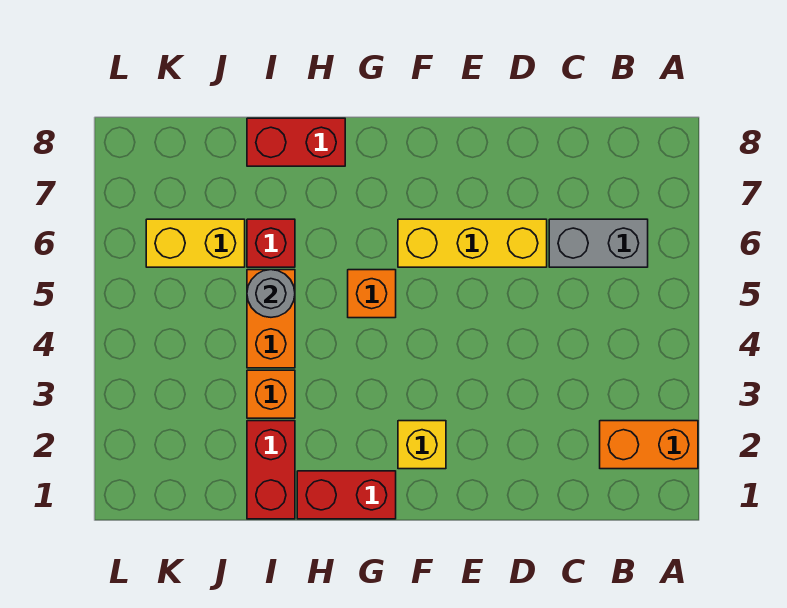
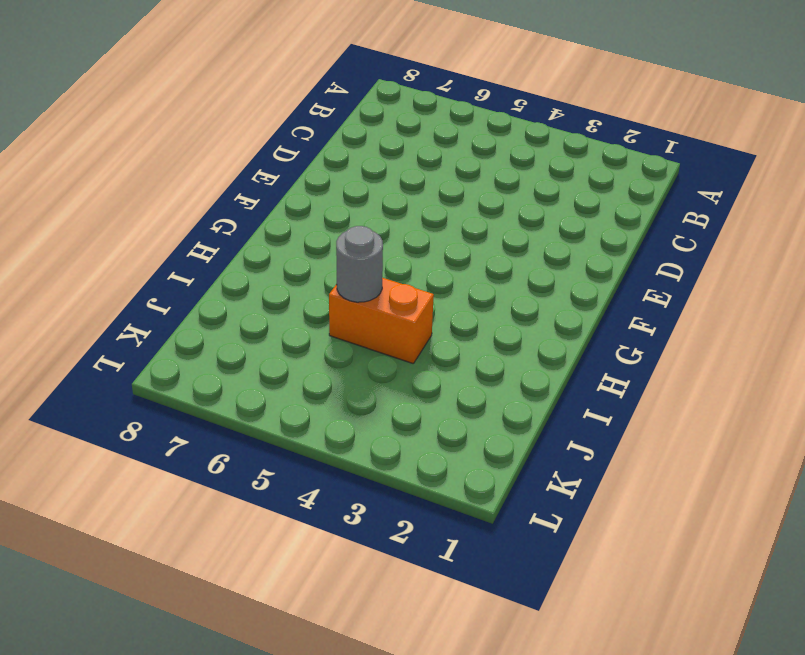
none -> orange brick A2:B2 level 1
none -> grey brick B6:C6 level 1
none -> yellow brick D6:F6 level 1

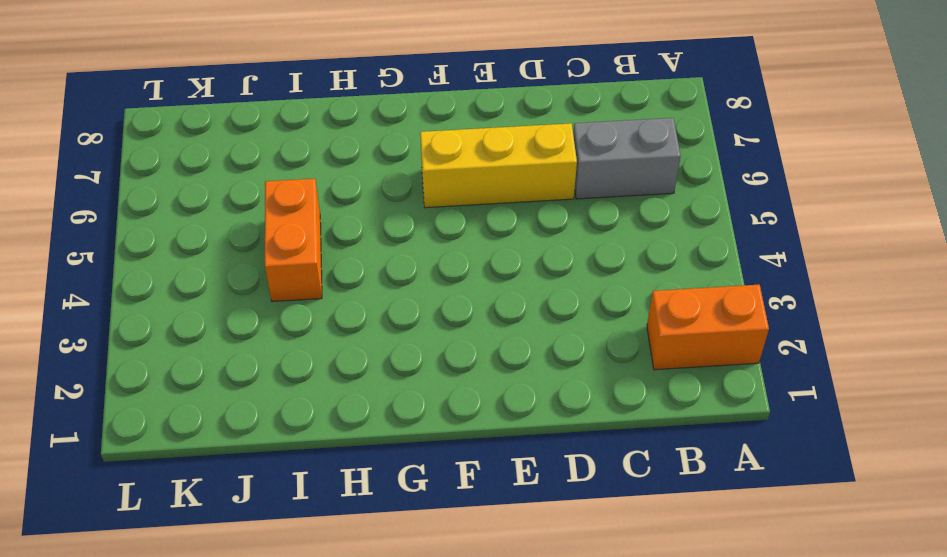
none -> yellow brick F2 level 1
none -> red brick G1:H1 level 1
none -> orange brick G5 level 1

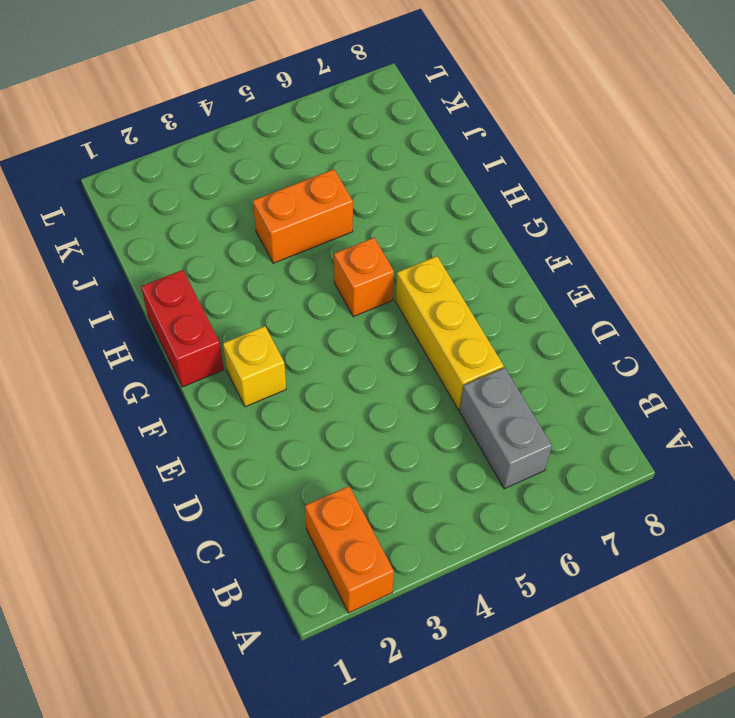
none -> red brick H8:I8 level 1
none -> red brick I1:I2 level 1
none -> orange brick I3 level 1

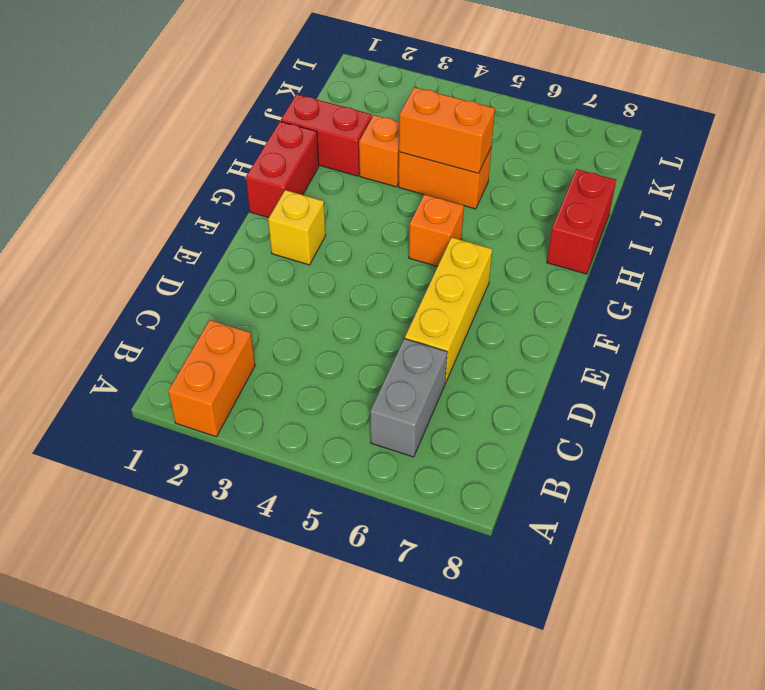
orange brick I4:I5 level 2 -> grey round brick I5 level 2
none -> red brick I6 level 1
none -> yellow brick J6:K6 level 1

